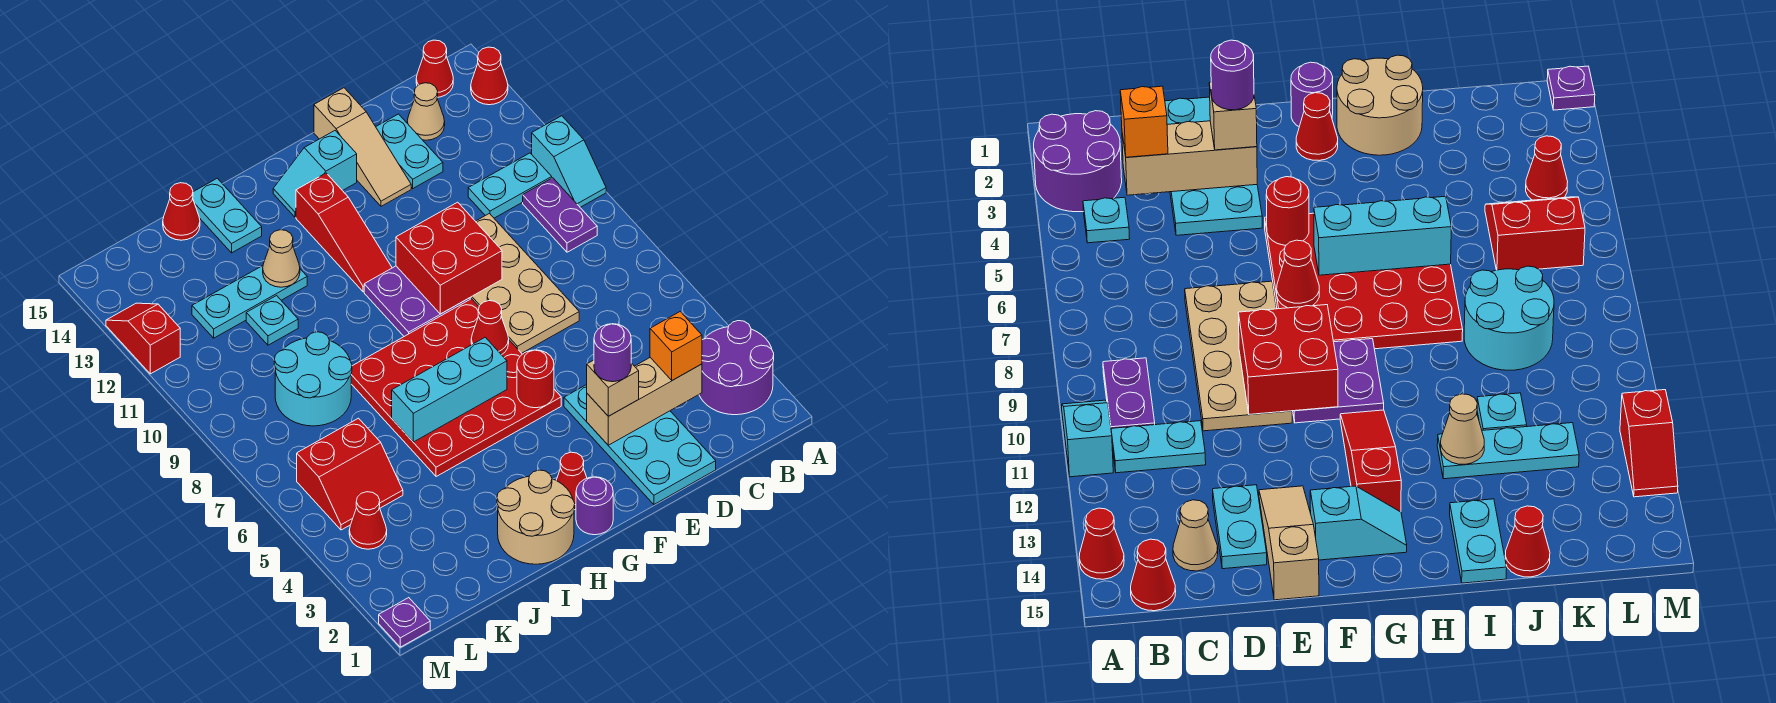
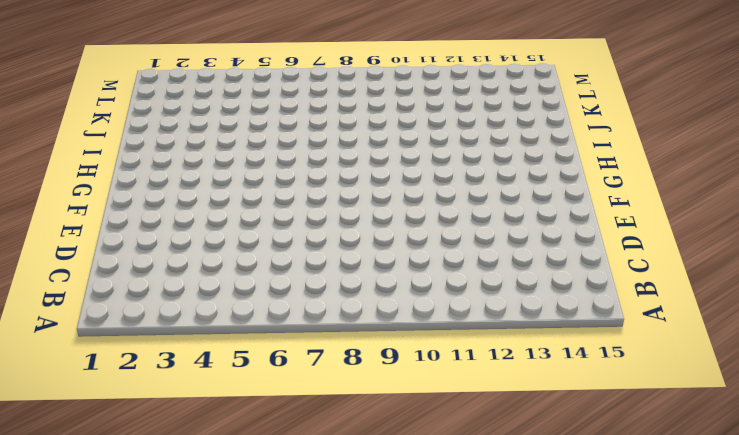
none -> purple round brick A2:B3 level 1
none -> cyan slope A10:A11 level 1 top 11
none -> red cone A14 level 1
none -> cyan plate B4 level 1

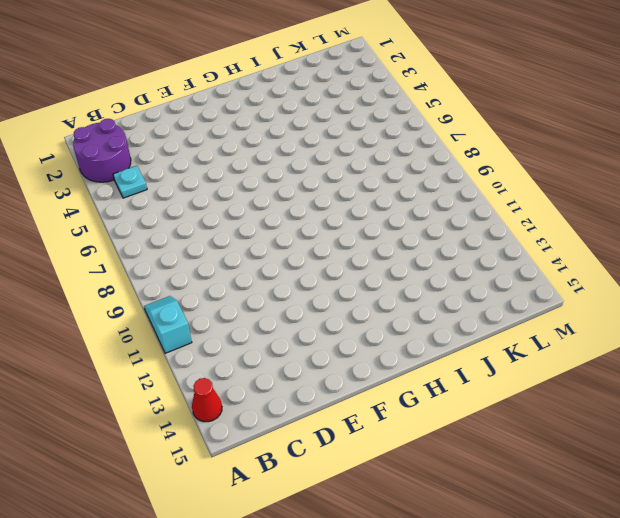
none -> purple plate B9:B10 level 1
none -> cyan plate B11:C11 level 1
none -> red cone B15 level 1
none -> tan cone C14 level 1

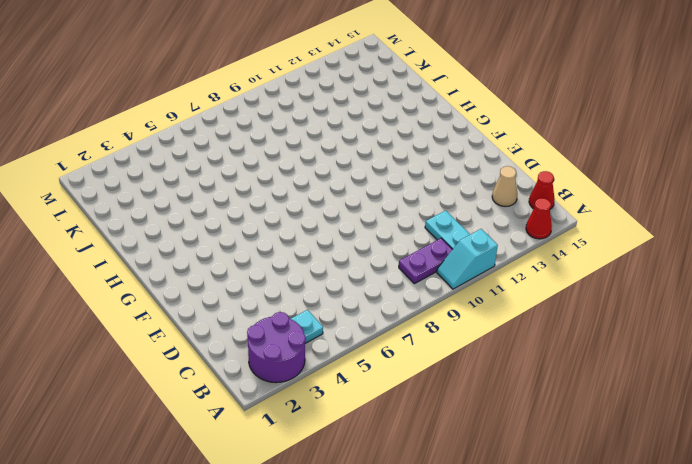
none -> cyan plate D1:E4 level 1
none -> tan plate D7:E10 level 1
none -> cyan plate D13:D14 level 1
none -> tan slope E13:E15 level 1 top 15

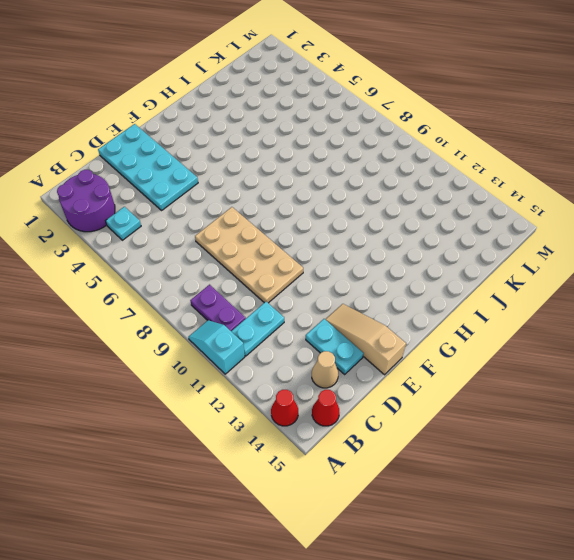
none -> red plate F5:I8 level 1
none -> purple plate F9:G10 level 1
none -> cyan slope F14:G14 level 1 top F
none -> purple round brick G1 level 1

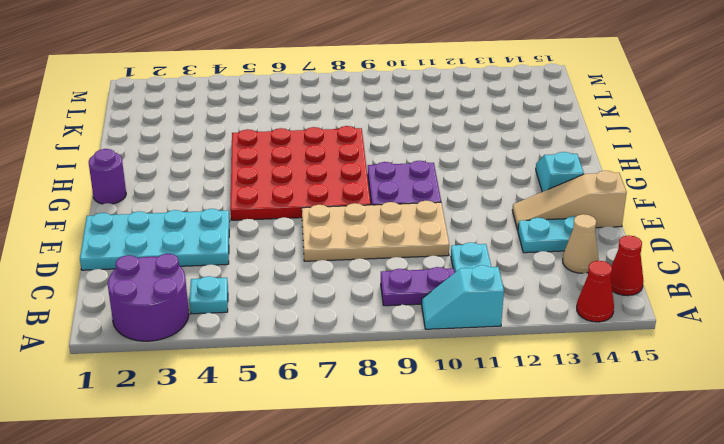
none -> red cone G2 level 1
none -> red slope G11:G13 level 1 top 13
none -> tan round brick H1:I2 level 1
none -> cyan plate I12:K12 level 1

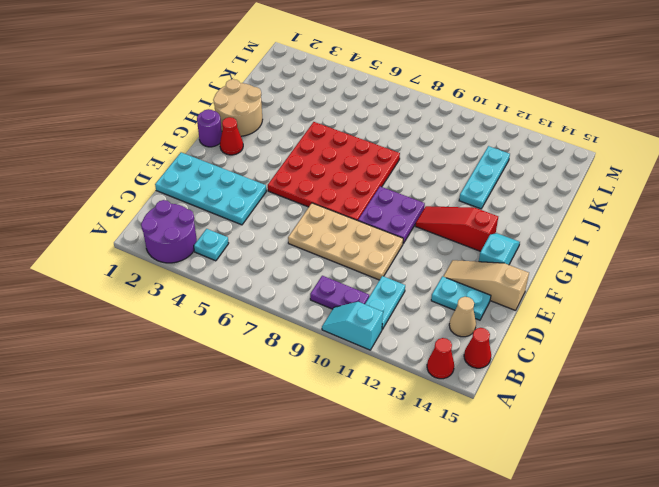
none -> cyan plate I14:I15 level 1
none -> cyan round brick J8:K9 level 1
none -> cyan plate J11 level 1
none -> red cone J15 level 1

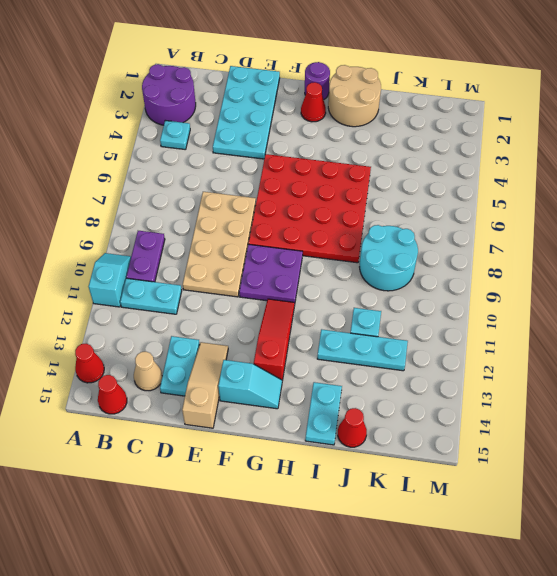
none -> red slope K5:L6 level 1 top 6
none -> red cone L4 level 1
none -> purple plate M1 level 1
none -> red slope M12:M13 level 1 top 12

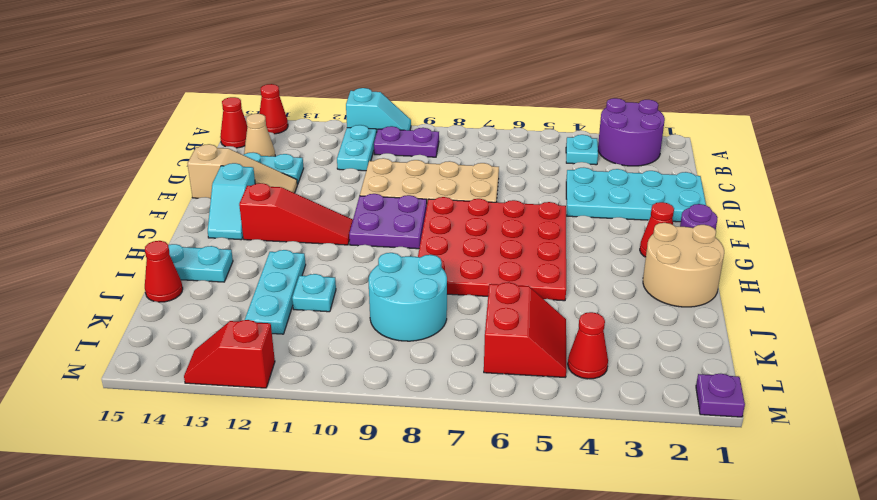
none -> tan brick C3:E3 level 2
none -> red brick E9:F10 level 2
none -> red round brick F5 level 2
none -> red cone F7 level 2

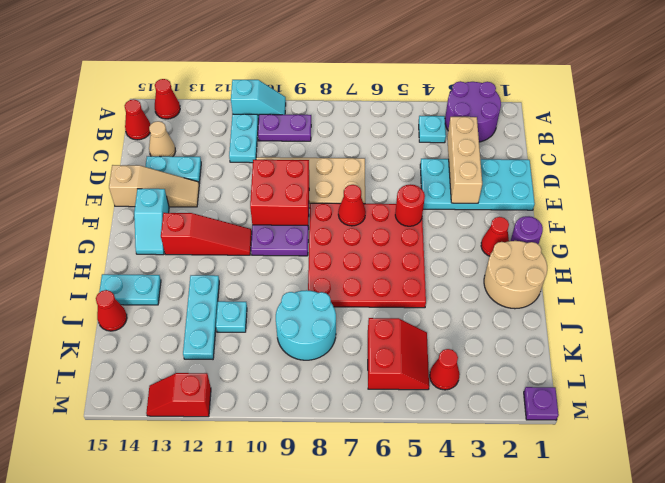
none -> cyan brick G6:I6 level 2
none -> tan cone I12 level 2
none -> orange brick C3 level 3
none -> tan brick E3 level 3

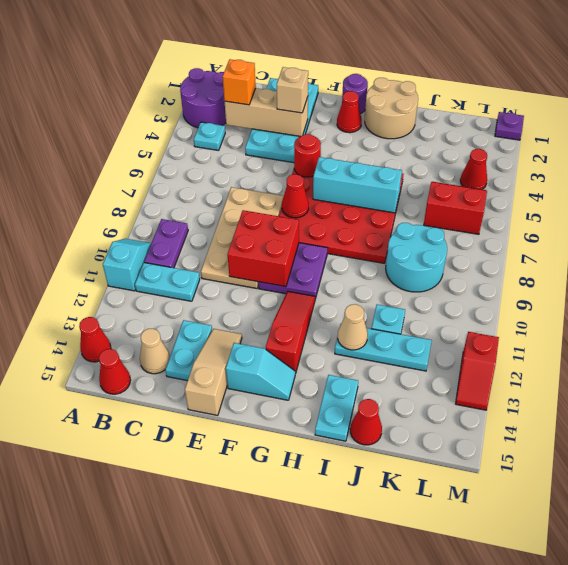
none -> purple round brick E3 level 4

